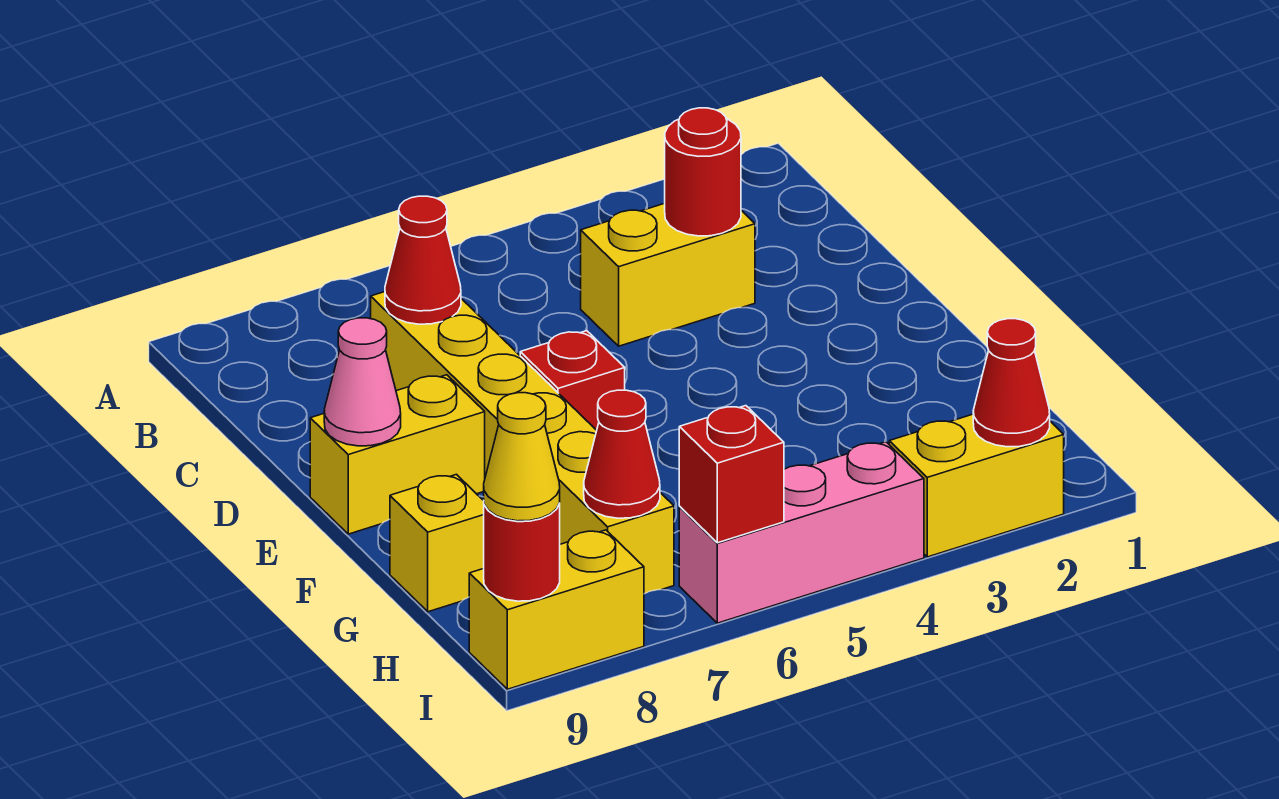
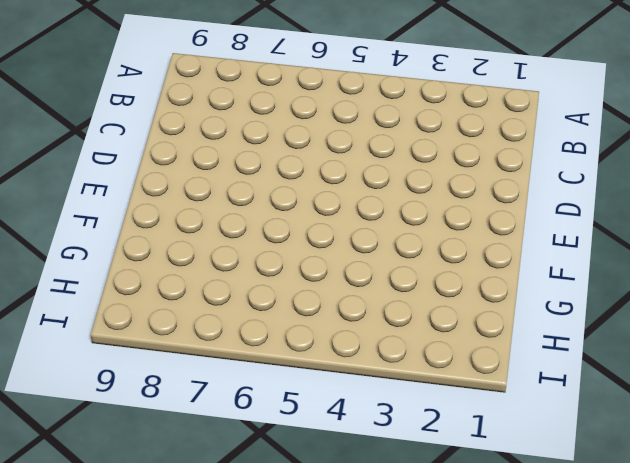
none -> yellow brick C3:C4 level 1
none -> yellow brick C7:H7 level 1
none -> red brick E6 level 1

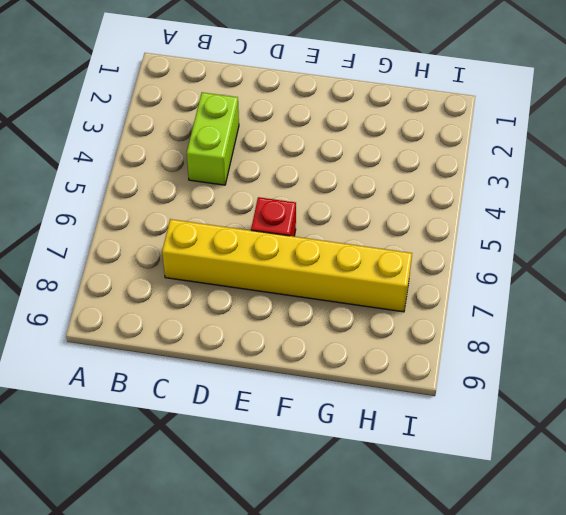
lime brick C3:C4 level 1 -> yellow brick C3:C4 level 1
none -> yellow brick E8:E9 level 1
none -> yellow brick G9 level 1
none -> yellow brick I2:I3 level 1

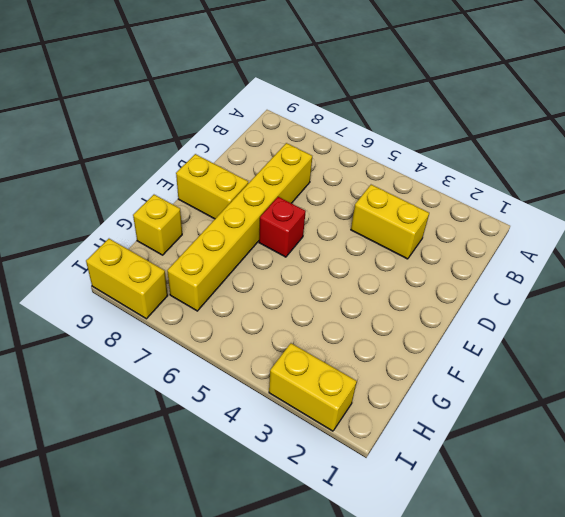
none -> pink brick I4:I6 level 1
none -> red round brick C3 level 2
none -> red cone C7 level 2

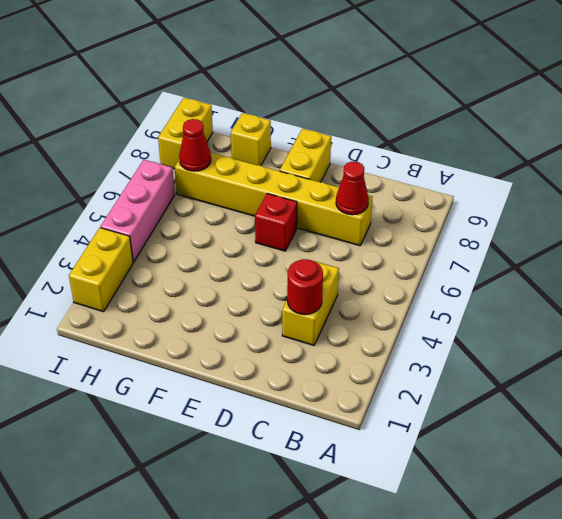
none -> pink cone E9 level 2
none -> red cone I2 level 2
none -> red brick I6 level 2

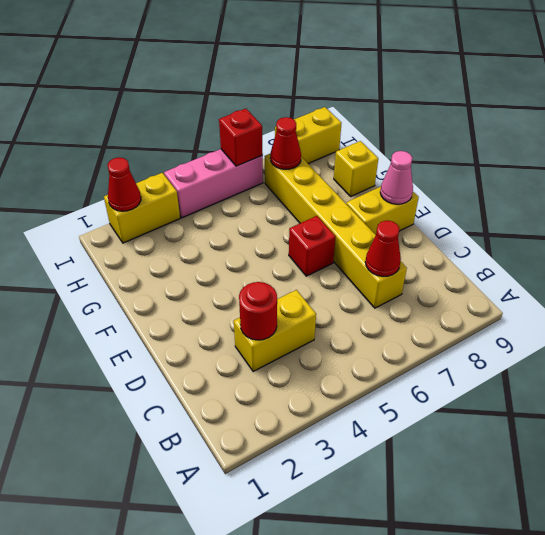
none -> red round brick I9 level 2
none -> yellow cone I9 level 3

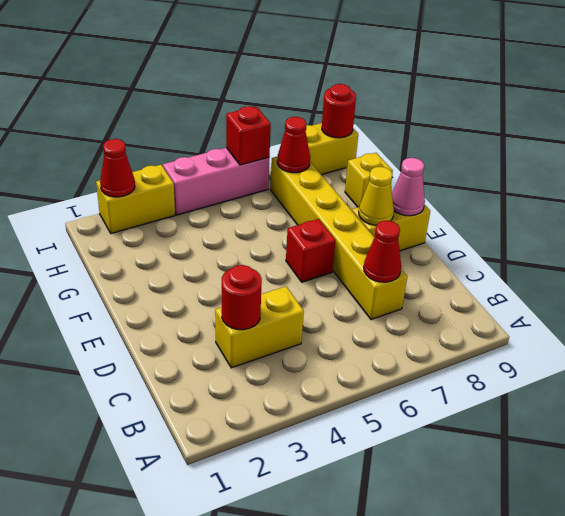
yellow cone E8 level 2 -> yellow cone I9 level 3

